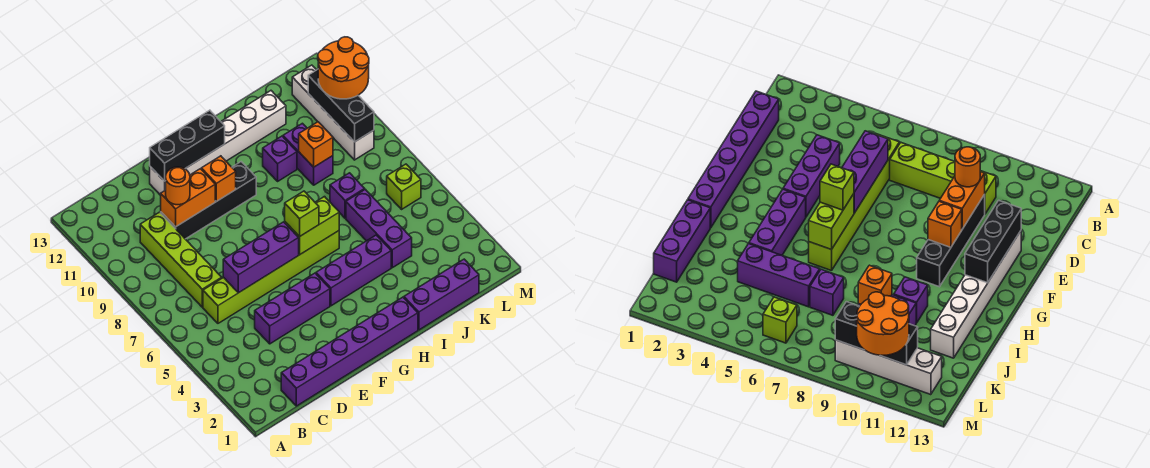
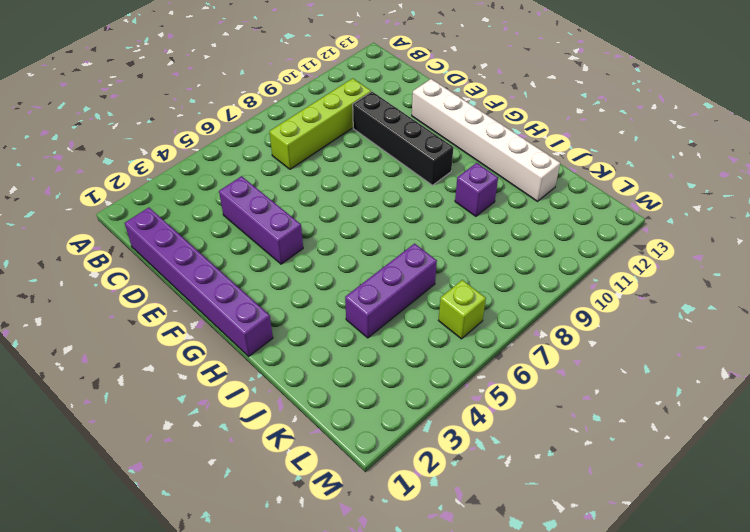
none -> lime brick C6:H6 level 1
none -> purple brick G4:I4 level 1
none -> purple brick I1:K1 level 1

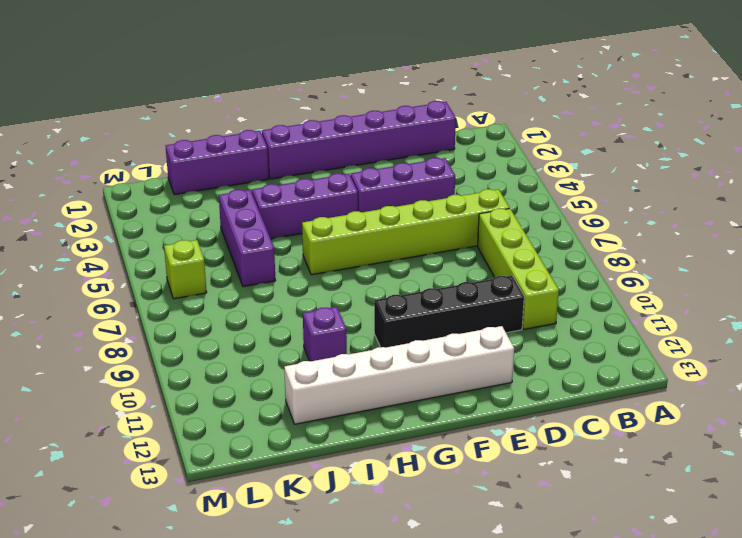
none -> purple brick J7 level 1
none -> purple brick J9:J10 level 1
none -> white brick L9:L12 level 1

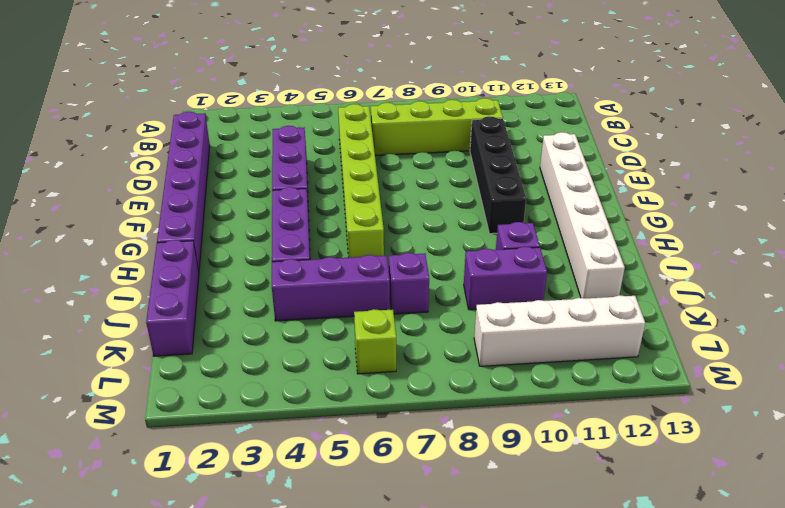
none -> purple brick D6:F6 level 2
none -> orange brick D10:E10 level 2
none -> black brick E12:G12 level 2

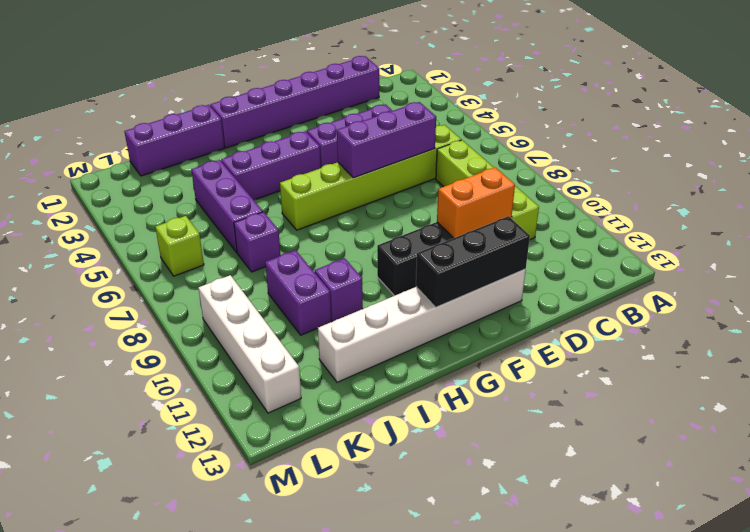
none -> orange brick F10 level 2
none -> lime brick G6:H6 level 2
none -> orange brick J9 level 2

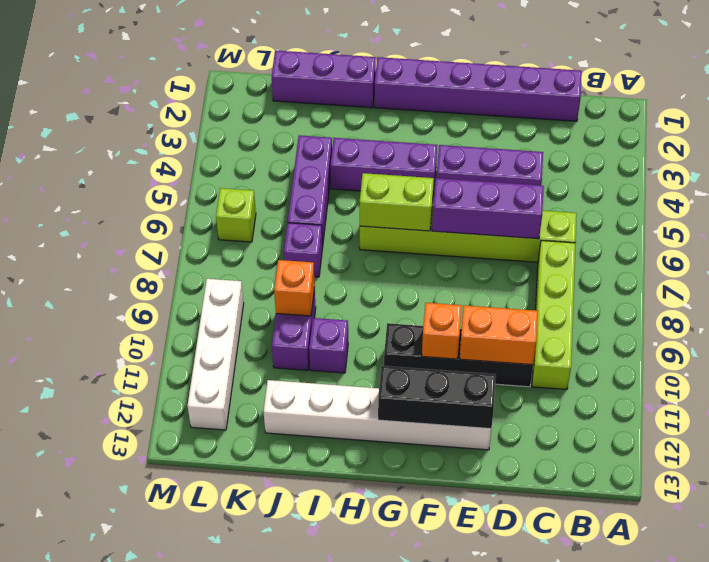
none -> black brick L9:L11 level 2
none -> orange round brick D10 level 3
none -> lime brick G6 level 3

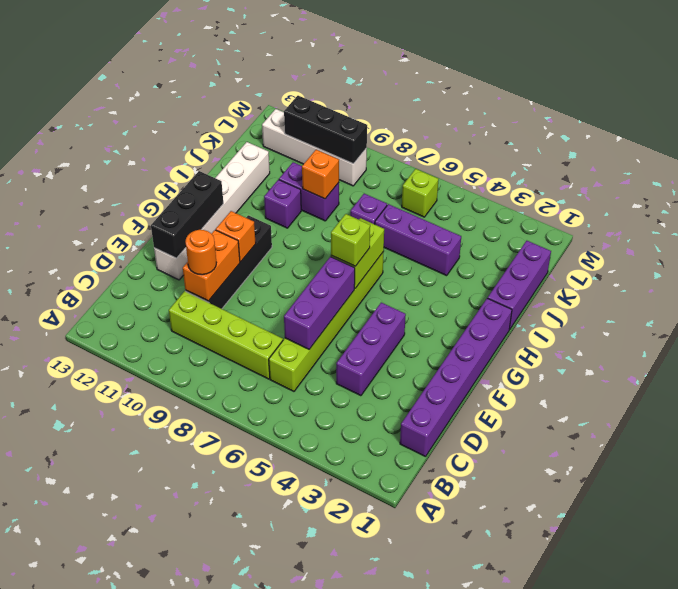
none -> purple brick G4:I4 level 1
none -> orange round brick L10:M11 level 3

